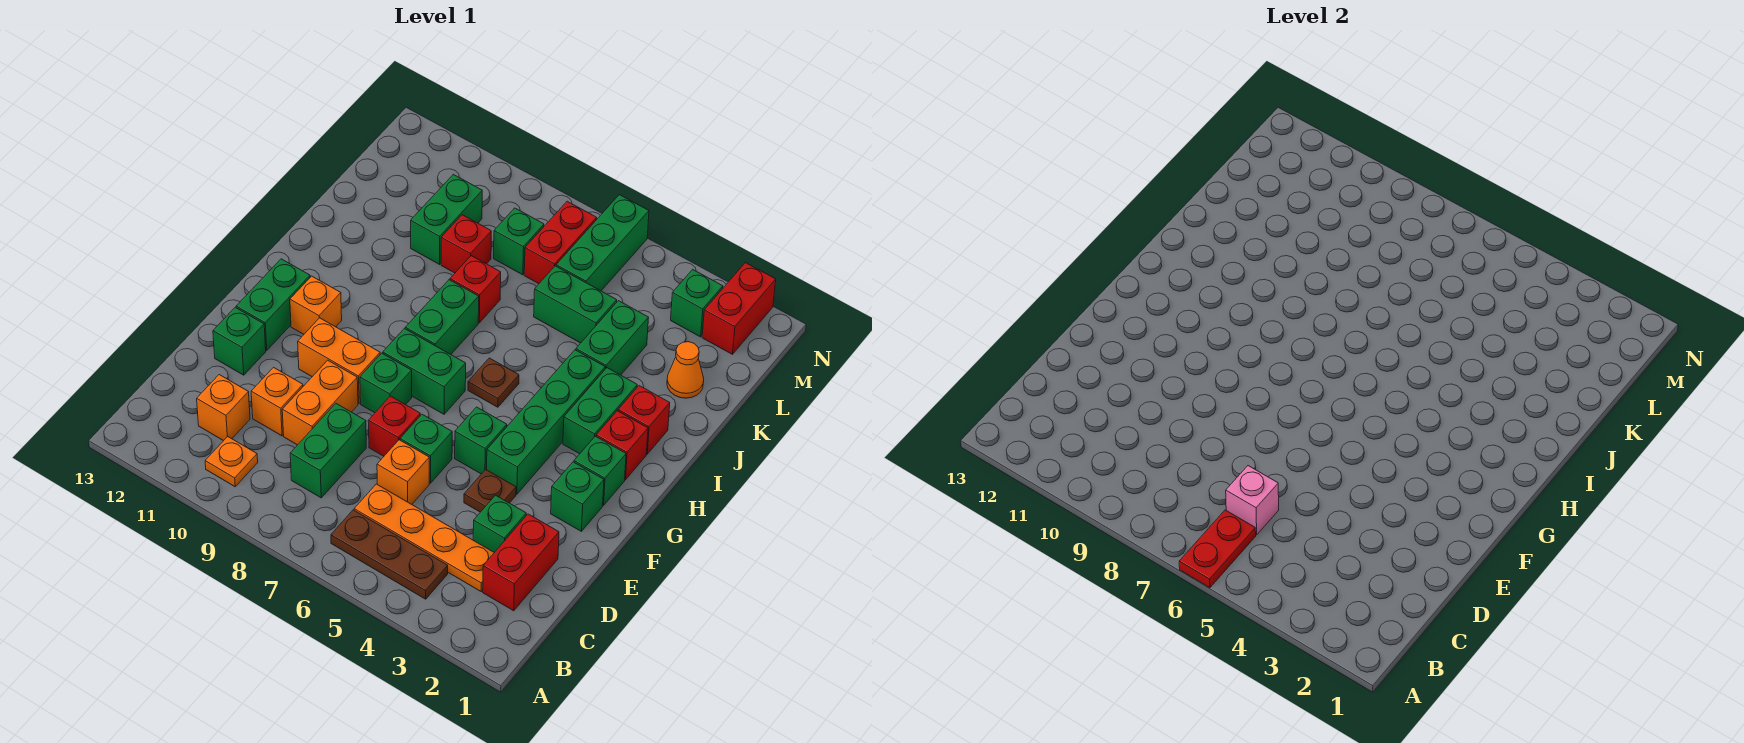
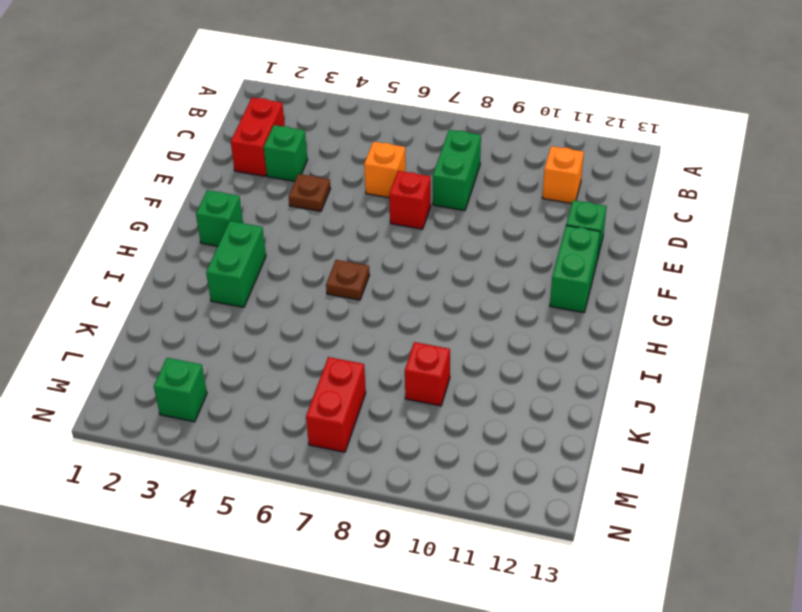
none -> brown plate B4:B6 level 1
none -> orange plate B10 level 1
none -> orange plate C3:C6 level 1
none -> orange brick D9:E9 level 1

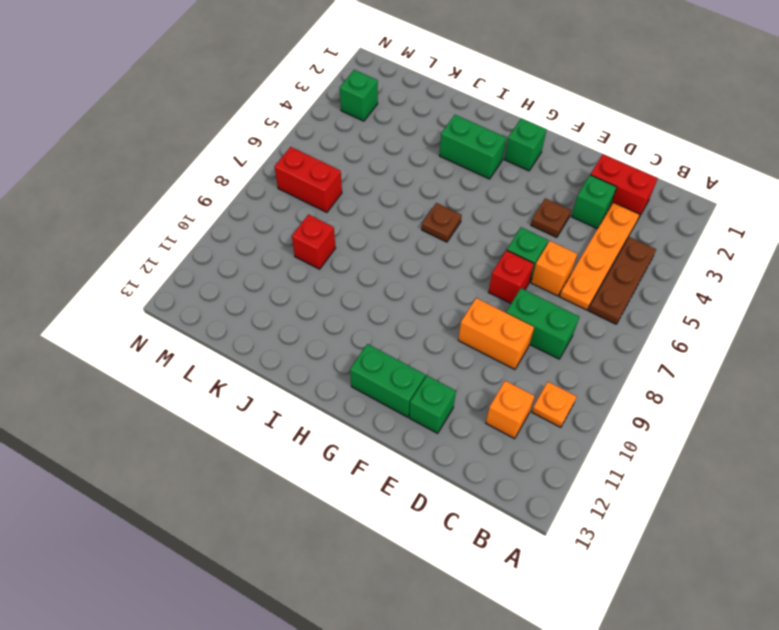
none -> orange brick D10 level 1
none -> green brick F2 level 1
none -> green brick F4:I4 level 1
none -> green brick F5 level 1

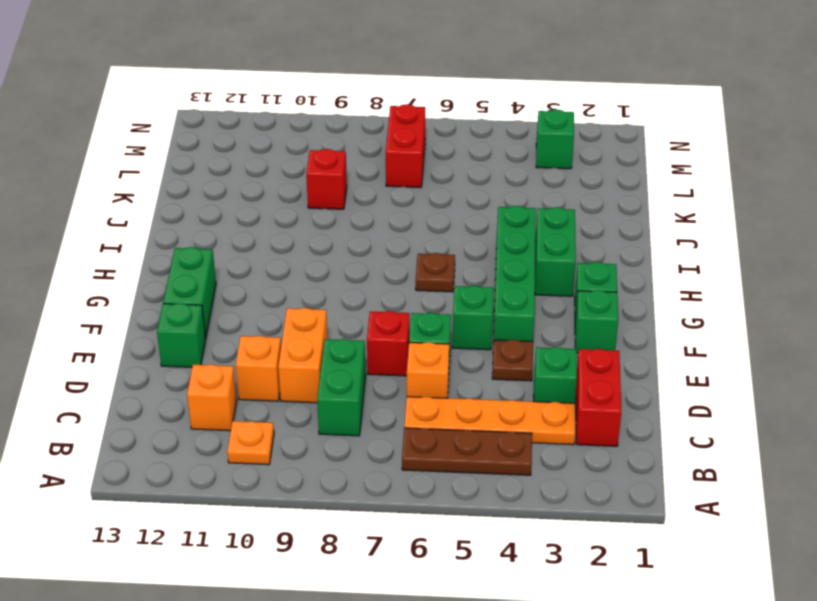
none -> green brick F8 level 1
none -> orange brick F9:F10 level 1
none -> green brick G7:G8 level 1
none -> orange brick G11 level 1

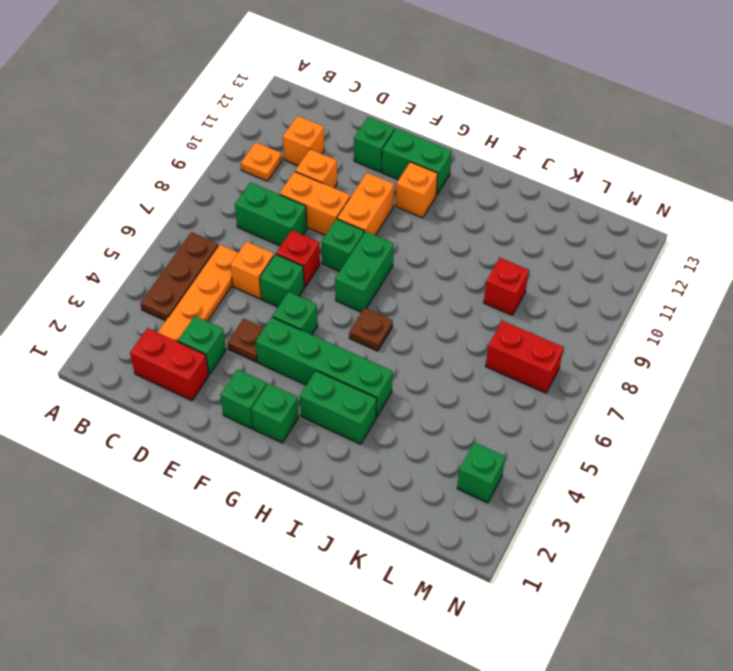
none -> red brick H2 level 1
none -> green brick H8:I8 level 1
none -> red brick I2 level 1
none -> green brick J4:K4 level 1

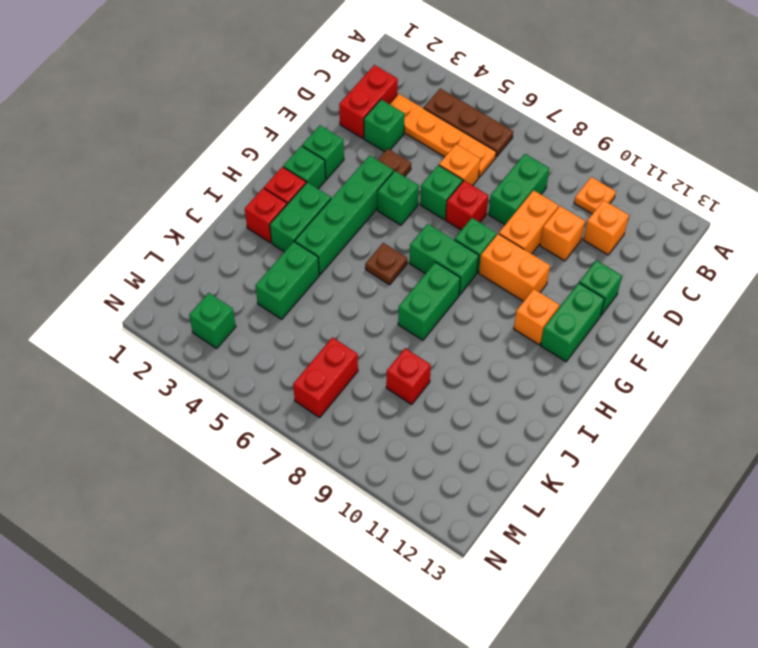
none -> red brick J8 level 1
none -> orange cone K2 level 1
none -> green brick K5:K6 level 1
none -> green brick K10:L10 level 1

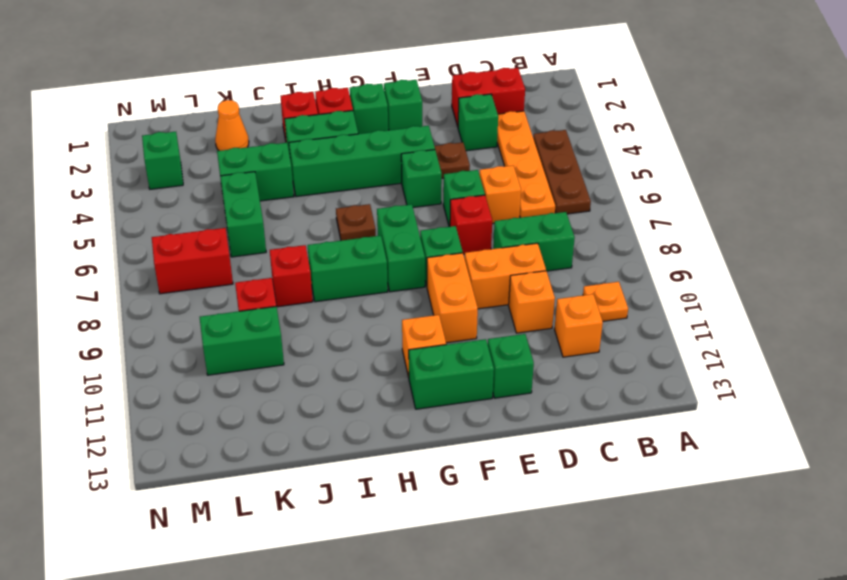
none -> green brick L6:N6 level 1
none -> green brick L8 level 1
none -> red brick M2:N2 level 1
none -> red plate A6:B6 level 2

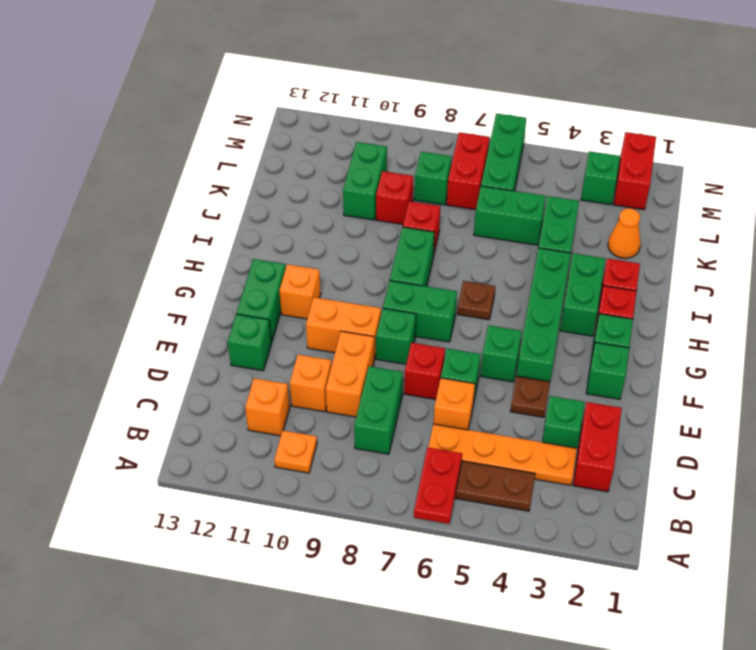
none -> pink brick C6 level 2

